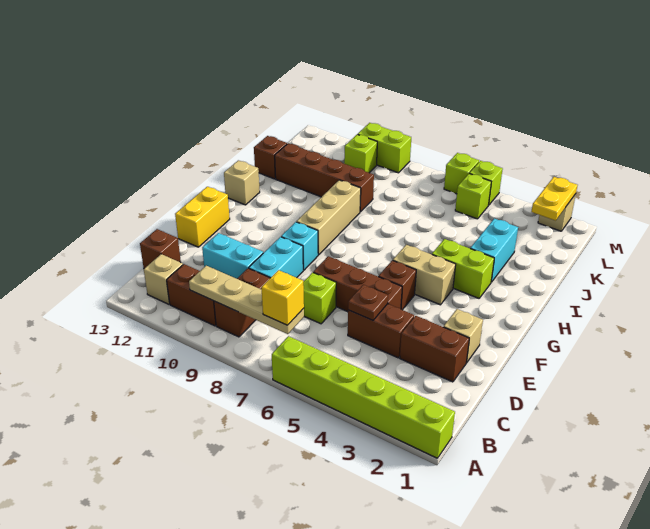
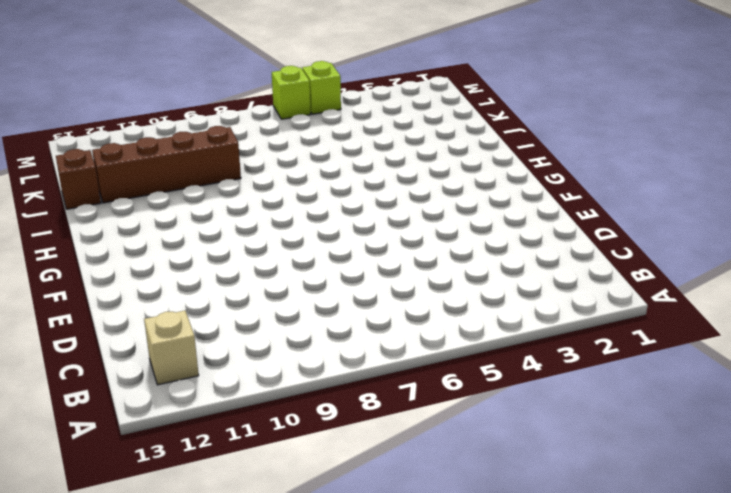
none -> lime brick A1:A6 level 1
none -> brown brick B9:C9 level 1
none -> brown brick B10:B11 level 1
none -> brown brick C13 level 1

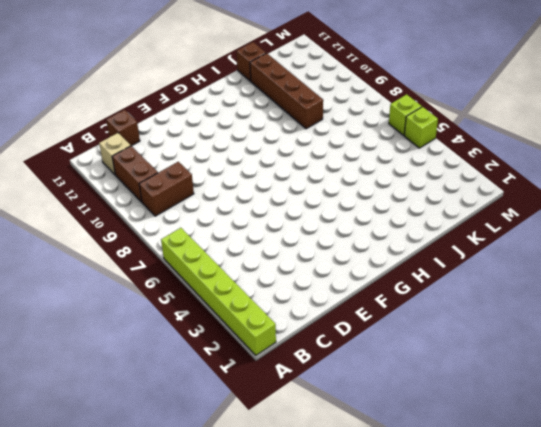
none -> brown brick D2:D3 level 1
none -> brown brick D4:D5 level 1
none -> lime brick D7 level 1
none -> cyan brick D9:E9 level 1

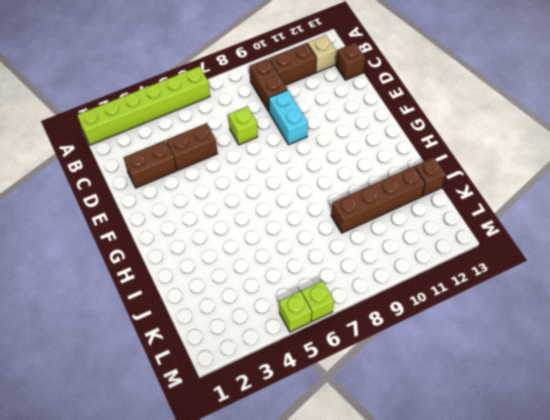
none -> cyan brick D10:D11 level 1
none -> tan brick E2 level 1
none -> brown brick E5:E7 level 1
none -> yellow brick E13:F13 level 1

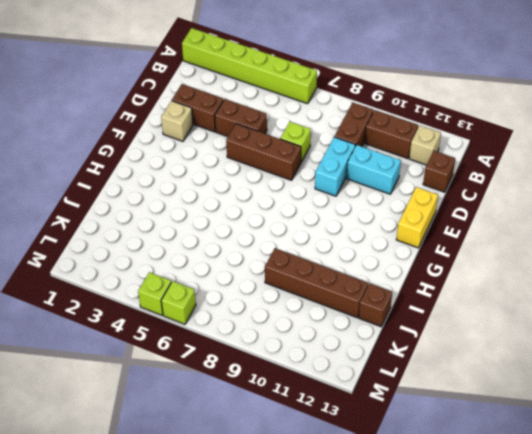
none -> brown brick F5 level 1
none -> cyan brick F9 level 1
none -> tan brick G4:G5 level 1
none -> tan brick G9:I9 level 1

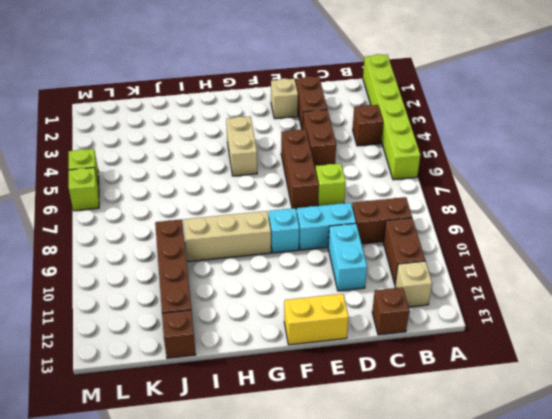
brown brick B4 level 1 -> brown brick F5 level 1
none -> lime brick H3:H4 level 1
none -> tan brick H13 level 1
none -> cyan brick I3:J3 level 1
none -> lime brick L5 level 1

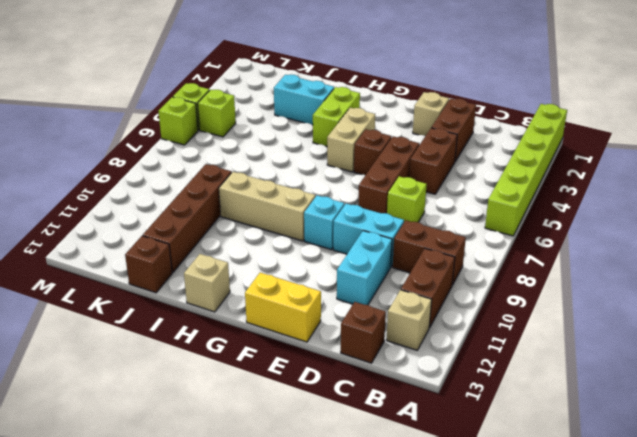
none -> lime brick L10 level 1
none -> tan brick M2 level 1
none -> lime brick M9:M10 level 1
none -> tan plate B7:B10 level 2

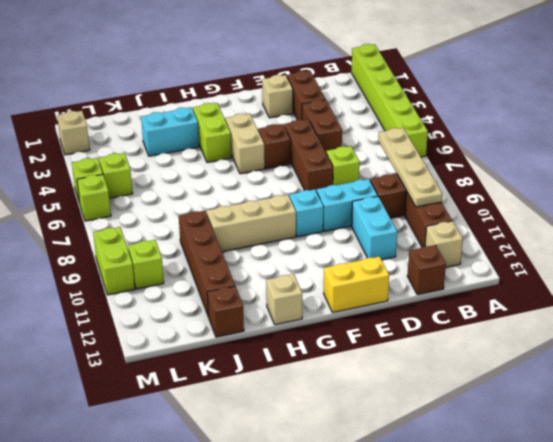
none -> brown plate D5 level 2
none -> yellow plate L2:M2 level 2
none -> yellow brick B7 level 3

